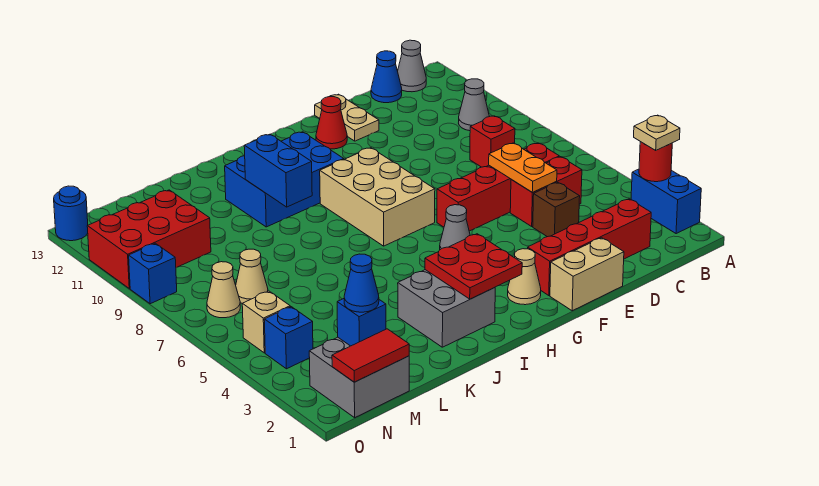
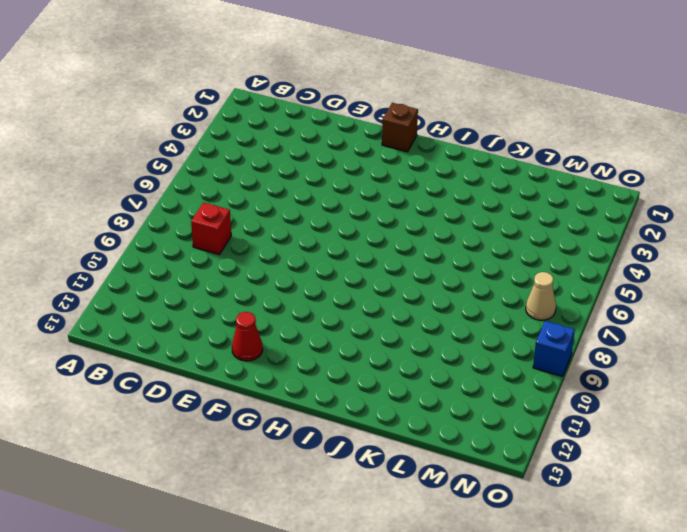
brown brick G1 level 1 -> brown brick D4 level 1
none -> blue brick A2:A3 level 1
none -> grey cone B10 level 1
none -> grey cone B13 level 1
none -> red brick C2:F2 level 1

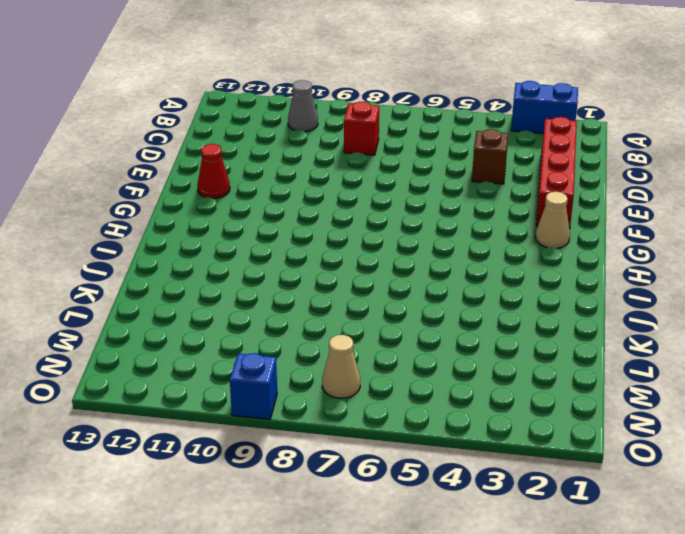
none -> grey cone B13 level 1
none -> red brick C5:D5 level 1
none -> red brick C6:F6 level 1
none -> blue cone C13 level 1

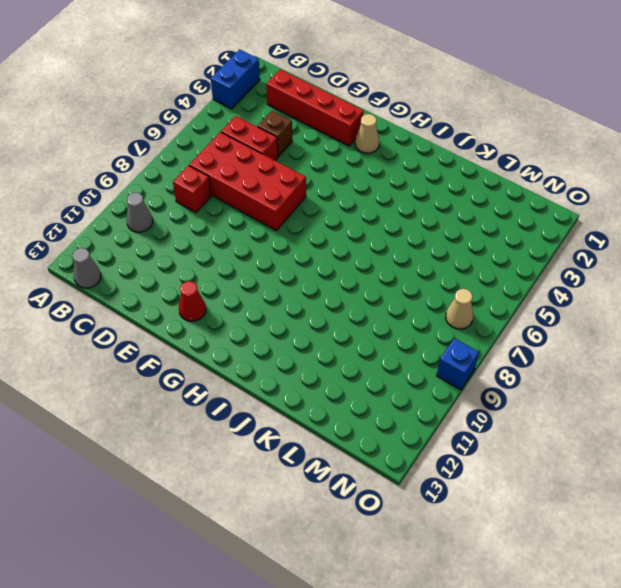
red brick C6:F7 level 1 -> red brick C6:F6 level 1
none -> blue cone C13 level 1
none -> tan brick E1:F1 level 1
none -> tan plate E12:E13 level 1
none -> grey cone G5 level 1

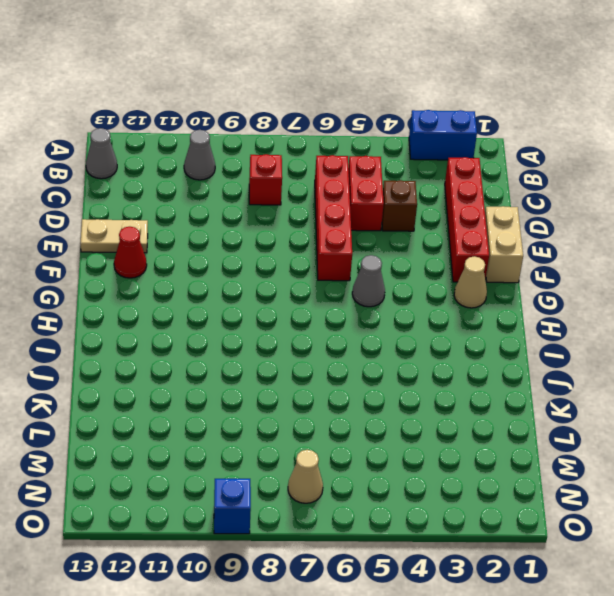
none -> blue cone C13 level 1
none -> tan brick G7:H9 level 1
none -> blue brick H10:J11 level 1
none -> grey brick I2:J3 level 1

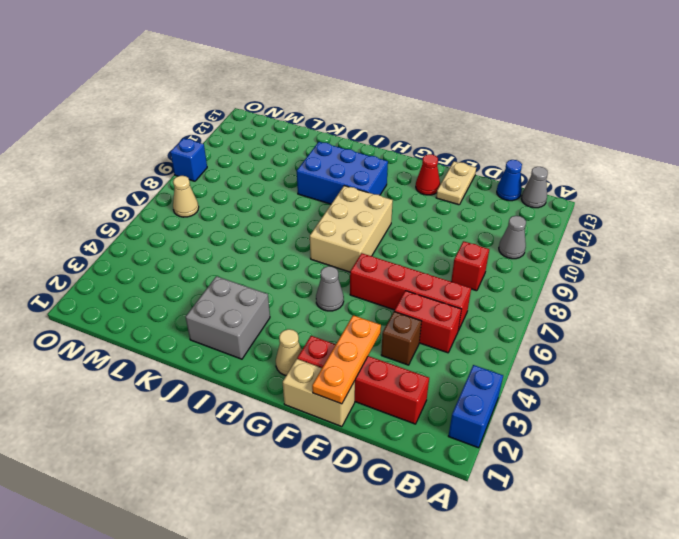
orange plate E1:E3 level 2 -> none
none -> grey brick M1:N2 level 1
none -> tan cone M7 level 1
none -> red brick M10:O11 level 1
none -> blue brick N4 level 1

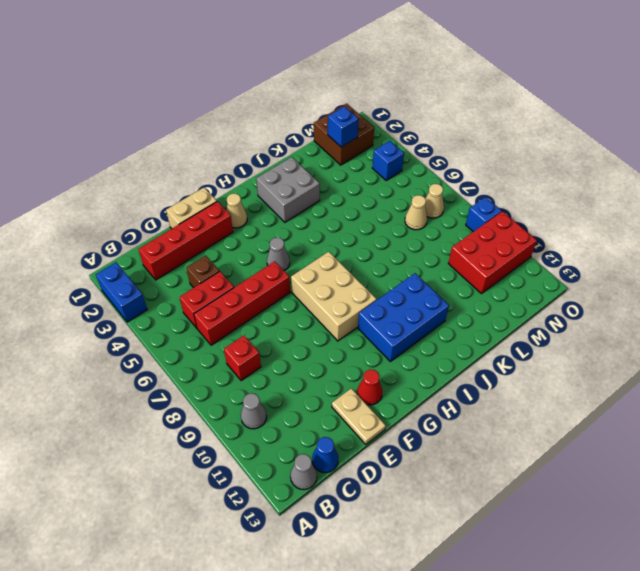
brown brick M1:N2 level 1 -> grey brick M1:N2 level 1
none -> tan brick N5 level 1
none -> blue round brick O13 level 1
none -> red round brick A3 level 2
none -> orange plate D5:D6 level 2

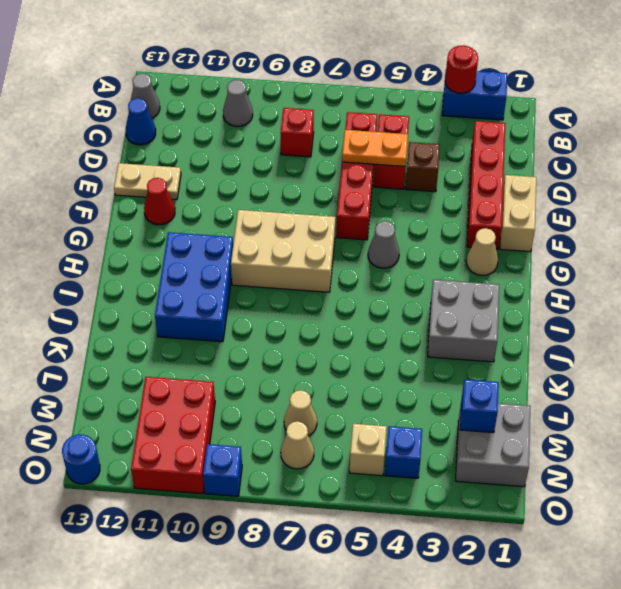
none -> red plate H2:I3 level 2
none -> blue brick J9:J10 level 2
none -> red tile M1:N1 level 2
none -> tan plate A3 level 3

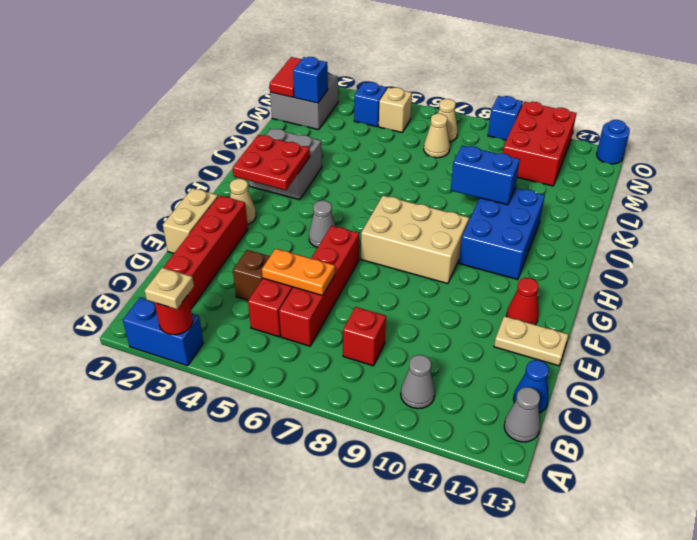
none -> blue cone M2 level 3

